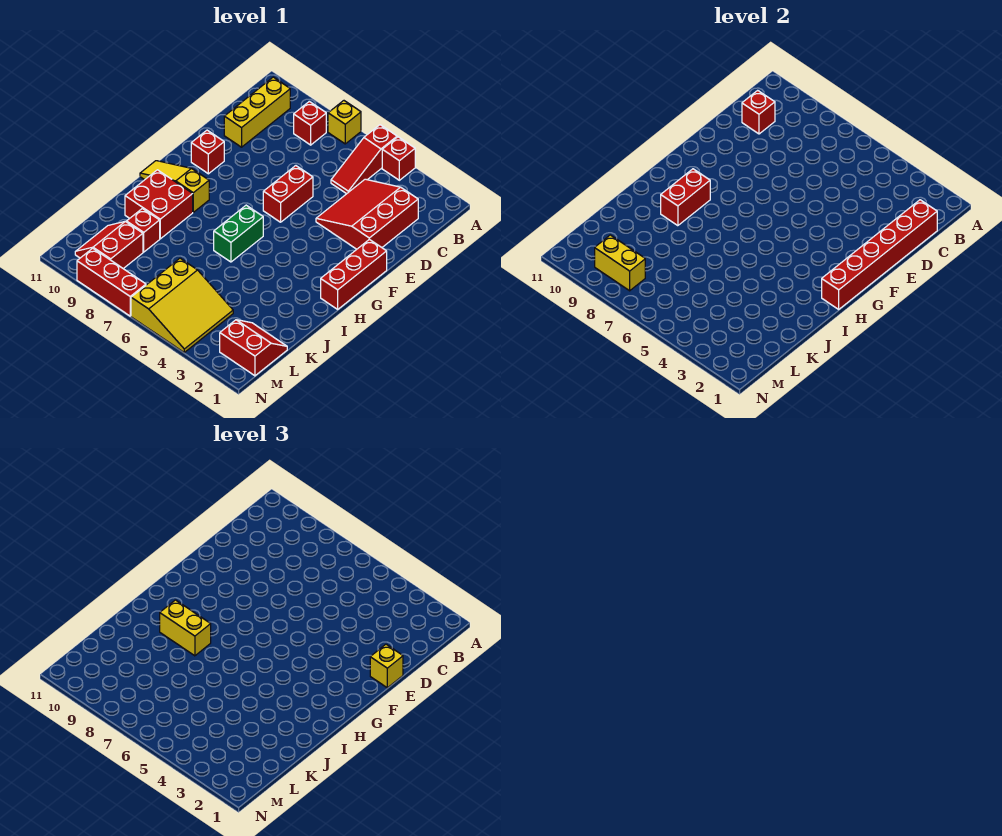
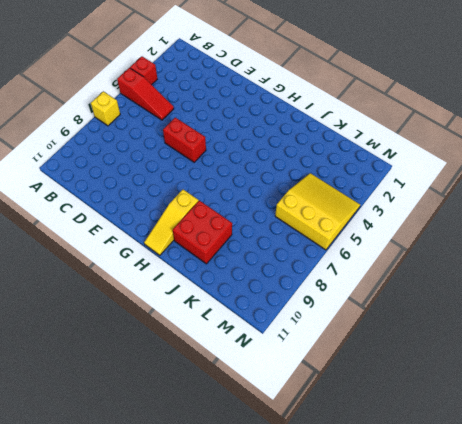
none -> red brick B8 level 1
none -> yellow brick B10:D10 level 1
none -> red slope C2:E4 level 1 top 2

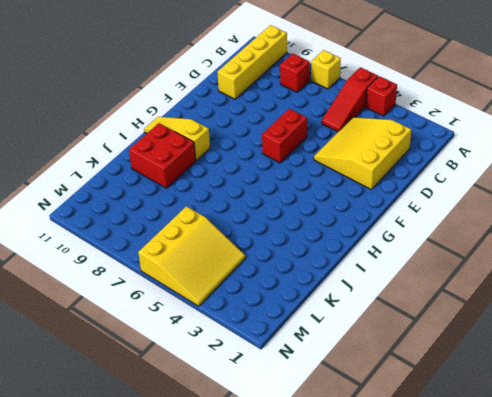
yellow brick A10:D10 level 1 -> yellow brick B10:D10 level 1
yellow slope C2:E4 level 1 top 2 -> red slope C2:E4 level 1 top 2
none -> red brick F1:H1 level 1
none -> red brick F10 level 1
none -> green brick H6:I6 level 1

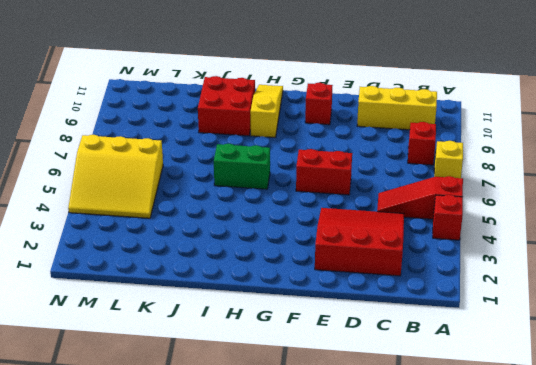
none -> red brick F1:H1 level 1
none -> red brick K9 level 1
none -> red slope L1:M2 level 1 top M

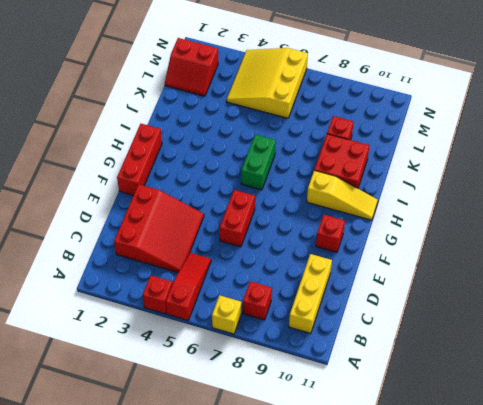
none -> red slope L9:M10 level 1 top 9
none -> red brick N7:N9 level 1
none -> red brick C1:H1 level 2

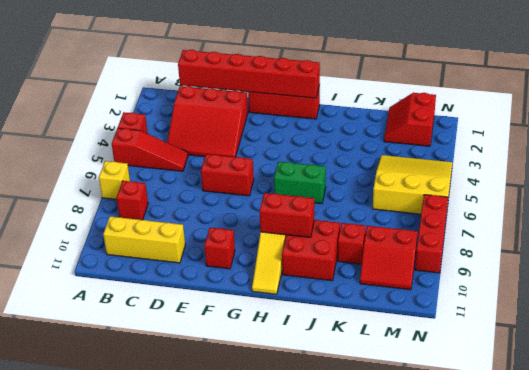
none -> red brick C10 level 2
none -> yellow brick M8:M9 level 2
none -> yellow brick E1 level 3

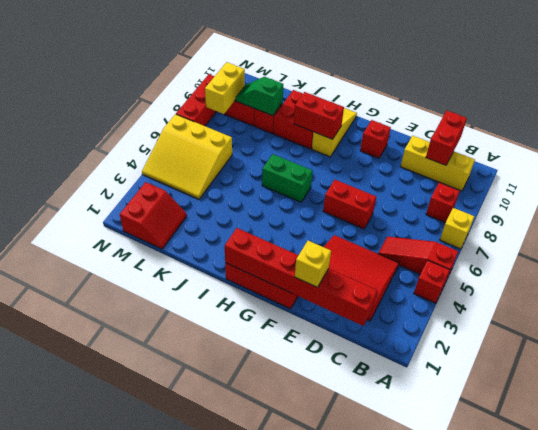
red brick C10:C11 level 2 -> red brick C10 level 2
green slope K9:L9 level 2 top K -> none
none -> yellow brick I8:I9 level 3

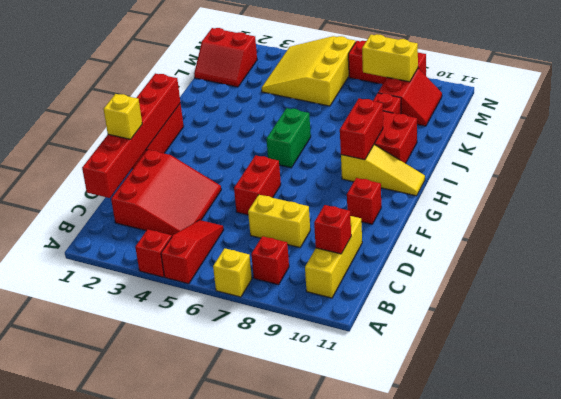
yellow brick D7:D8 level 1 -> yellow brick I8:I9 level 3

